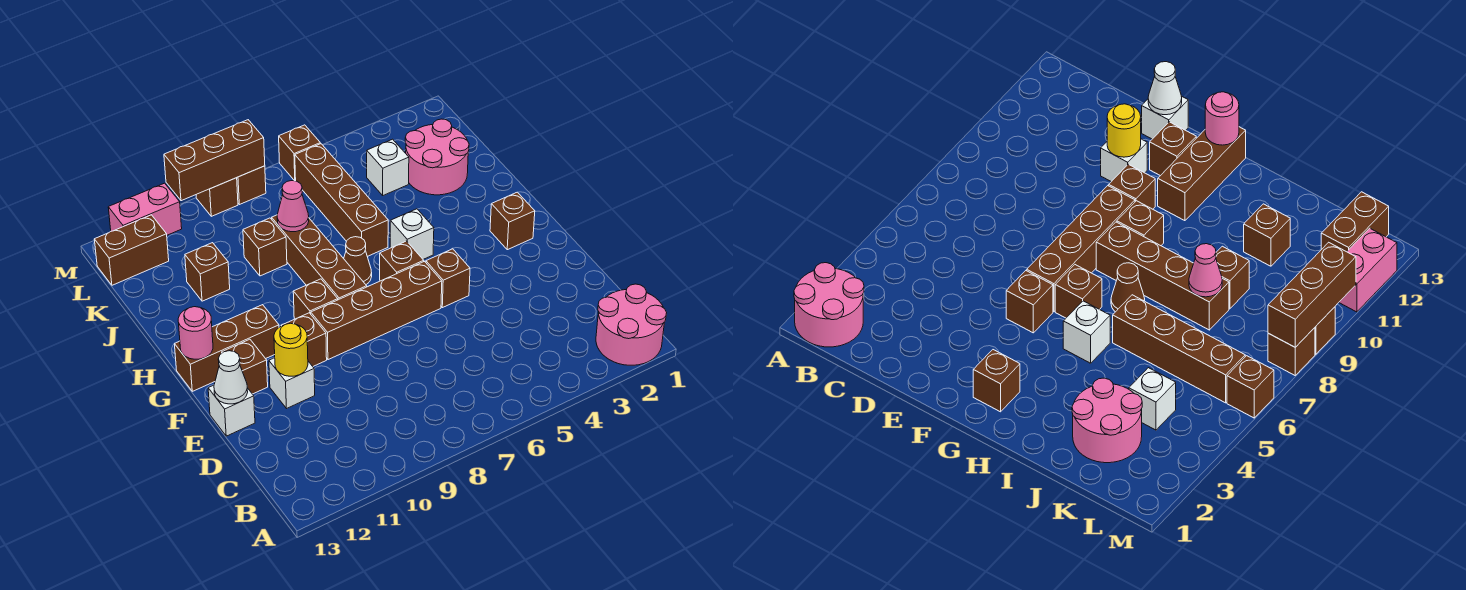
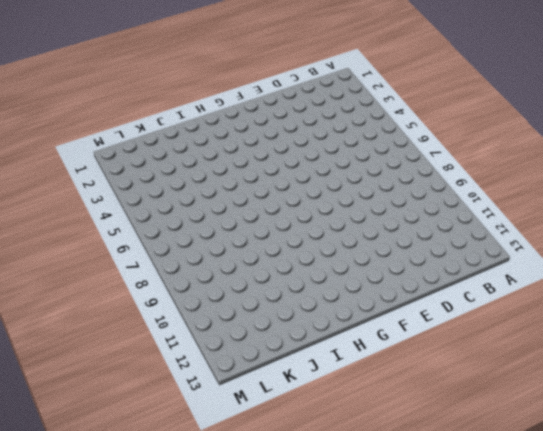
none -> pink round brick A1:B2 level 1
none -> white brick E11 level 1
none -> white brick E13 level 1

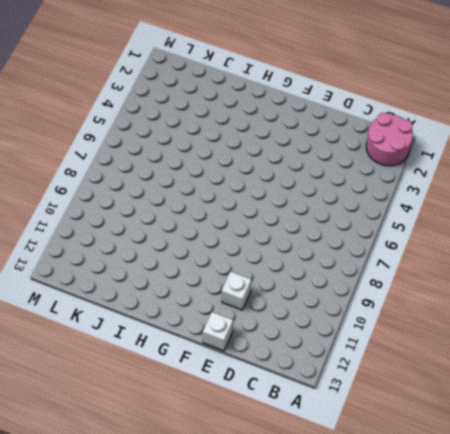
none -> brown brick F5 level 1
none -> brown brick F6:F9 level 1
none -> brown brick F10 level 1

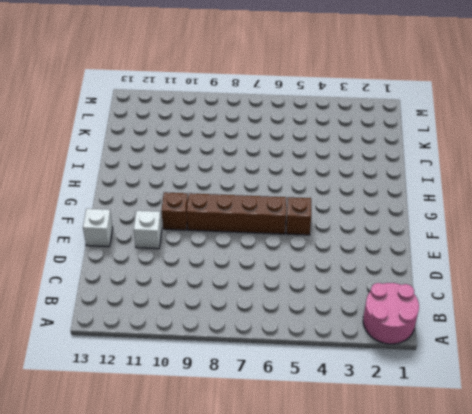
none -> brown brick F12 level 1
none -> brown brick G2 level 1
none -> brown brick G6 level 1

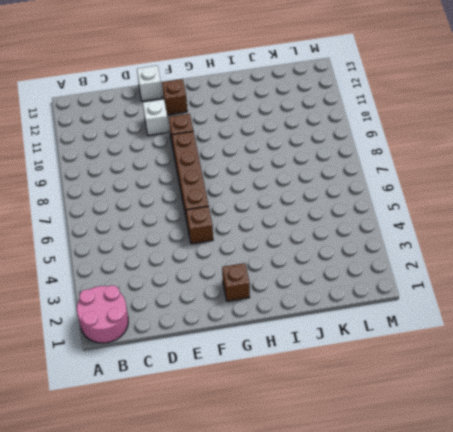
none -> brown brick G6 level 1
none -> brown brick G8:J8 level 1
none -> brown brick G9 level 1

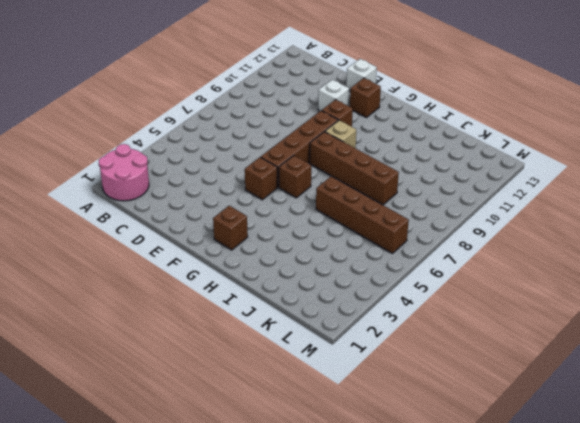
tan brick G9 level 1 -> brown brick G9 level 1
none -> brown brick G11:G13 level 1
none -> white brick H5 level 1
none -> brown cone H7 level 1

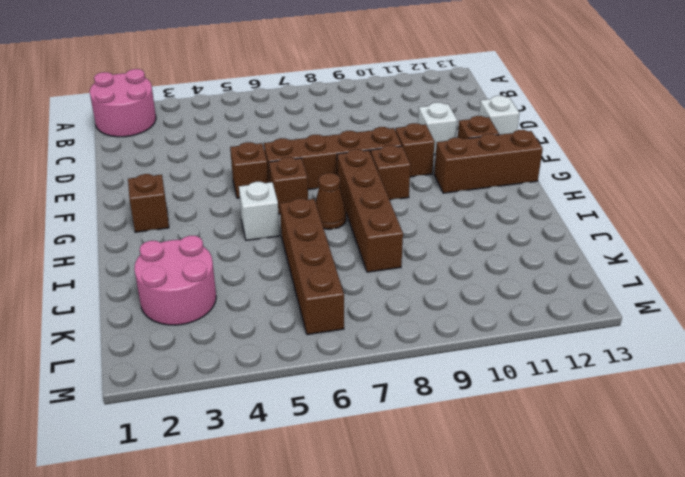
none -> brown brick J9 level 1
none -> brown brick J11 level 1
none -> white brick K4 level 1

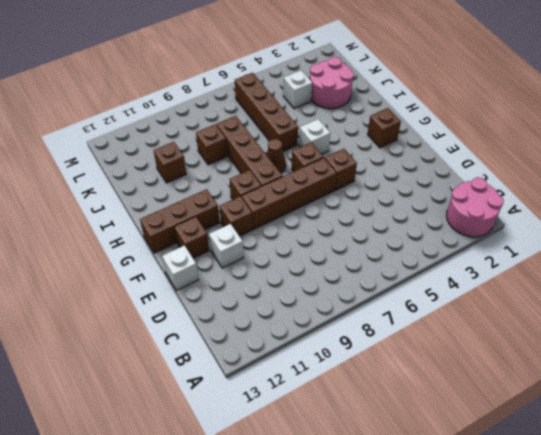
none -> brown brick L12:L13 level 1
none -> brown brick M6 level 1
none -> brown brick M8 level 1

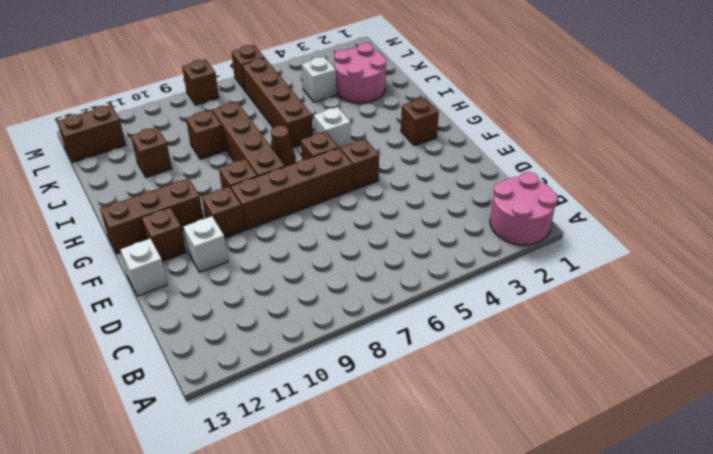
none -> brown brick M9 level 1
none -> pink brick M11:M12 level 1
none -> yellow round brick E11 level 2

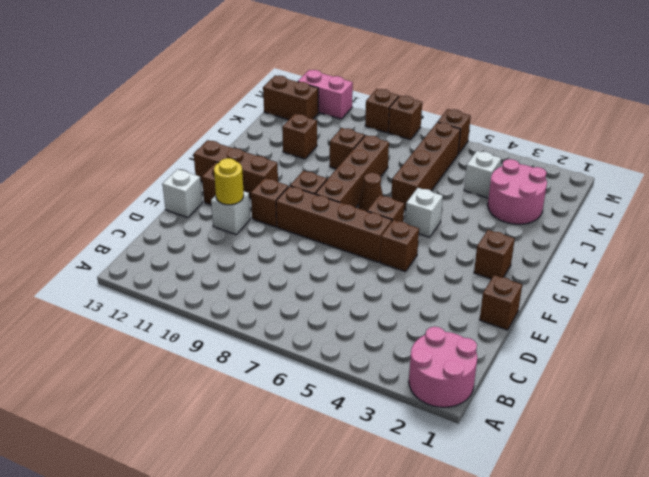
brown brick E1 level 1 -> none
none -> white cone E13 level 2
none -> pink round brick G13 level 2
none -> pink cone J8 level 2

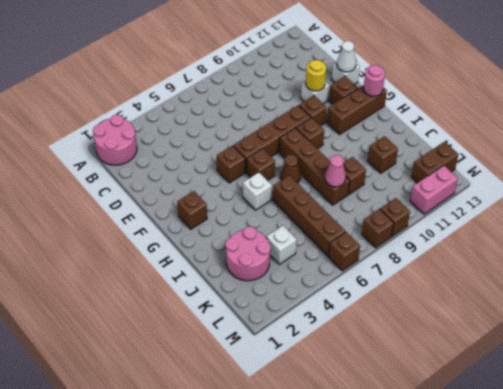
none -> brown brick M8:M10 level 2

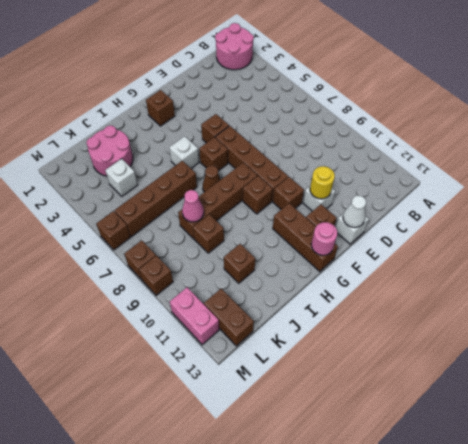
none -> brown brick M8:M10 level 2

